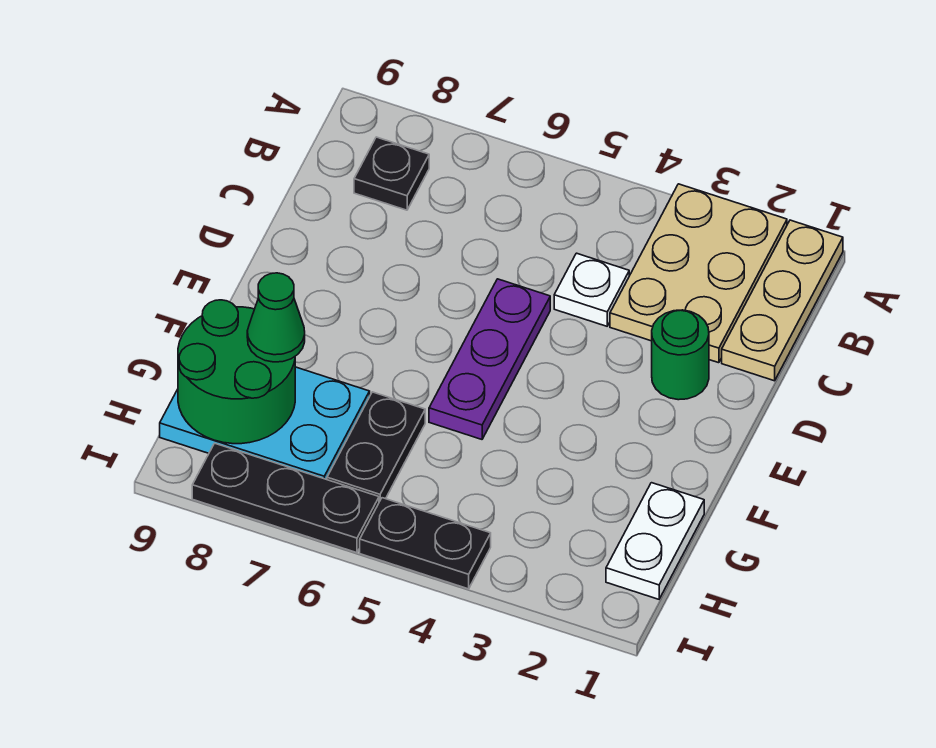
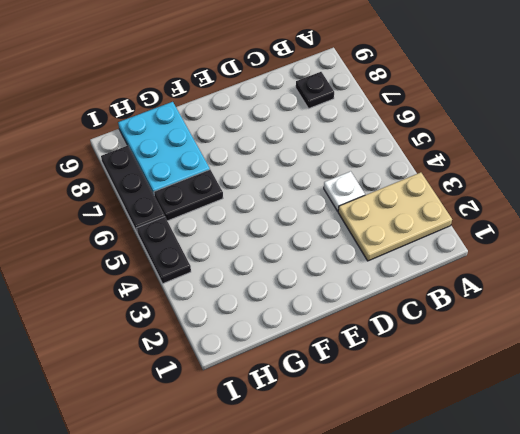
none -> tan plate A1:C1 level 1
none -> green round brick D2 level 1
none -> purple plate D5:F5 level 1

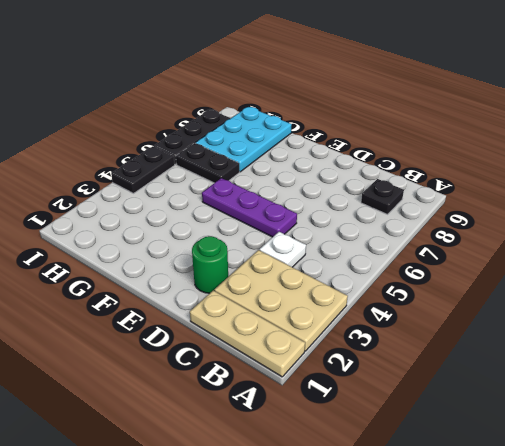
none -> white plate G1:H1 level 1
none -> green round brick G8:H9 level 2
none -> green cone G8 level 3

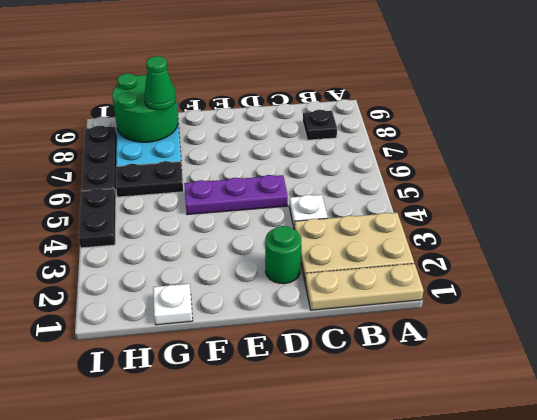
white plate G1 level 1 -> white plate G1:H1 level 1

